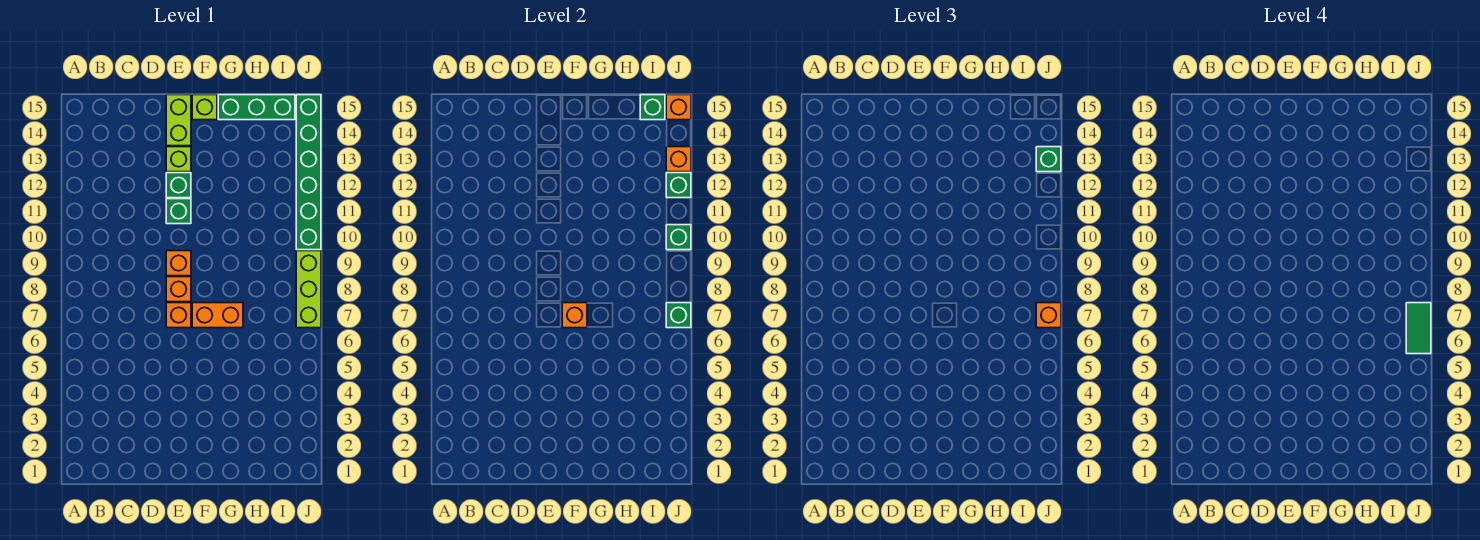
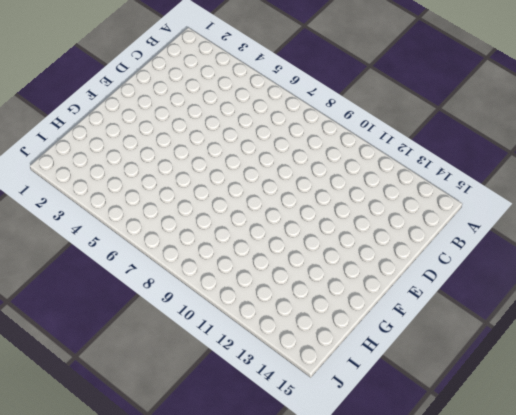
none -> orange brick E7 level 1
none -> orange brick E8 level 1
none -> orange brick E9 level 1

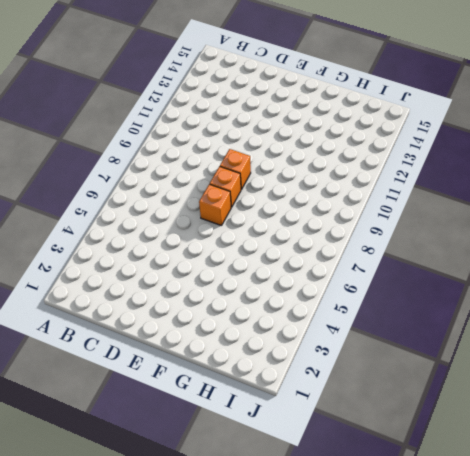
none -> green brick E11 level 1
none -> green brick E12 level 1
none -> lime brick E13 level 1

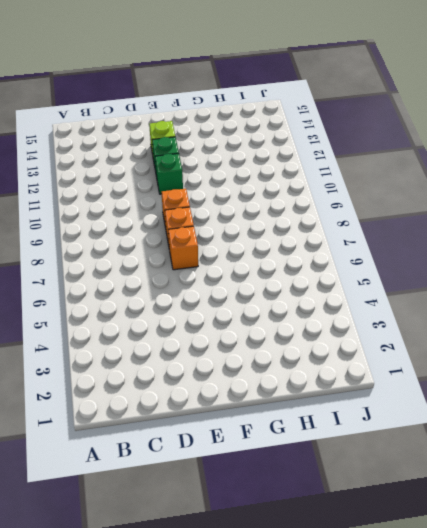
none -> lime brick E14:E15 level 1
none -> orange brick F7:G7 level 1
none -> lime brick F15 level 1

